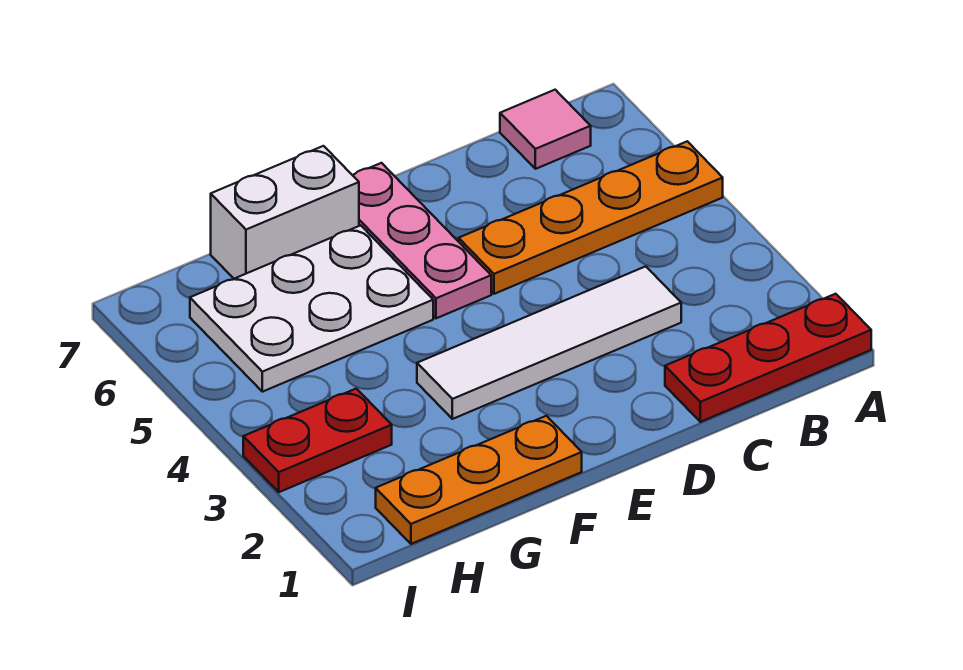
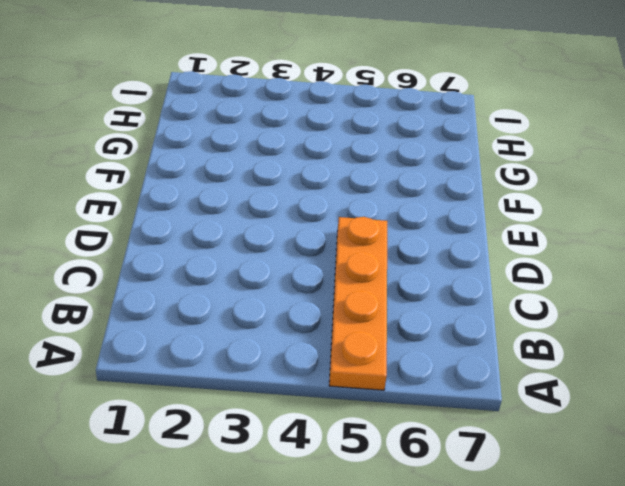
none -> red plate A1:C1 level 1
none -> pink tile B7 level 1

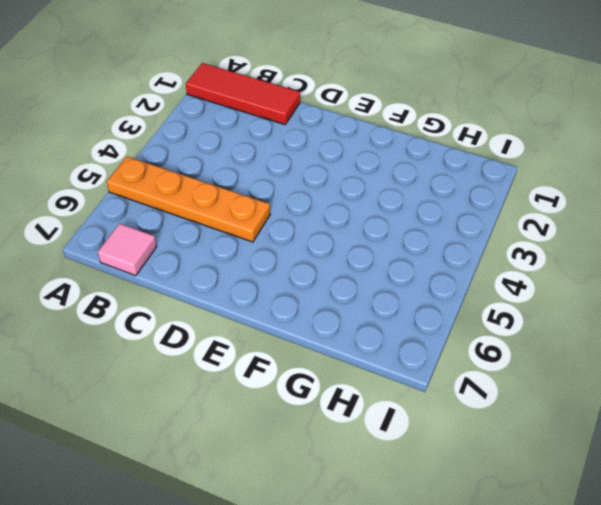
red tile A1:C1 level 1 -> red plate A1:C1 level 1
none -> white tile C3:F3 level 1
none -> pink plate E5:E7 level 1

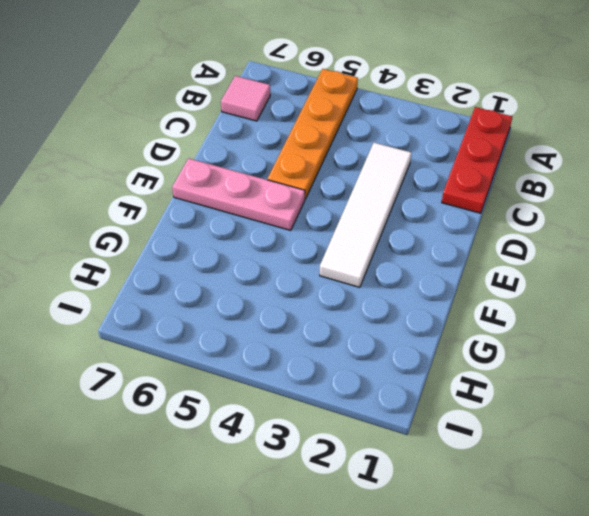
none -> orange plate F1:H1 level 1
none -> white plate F5:H6 level 1

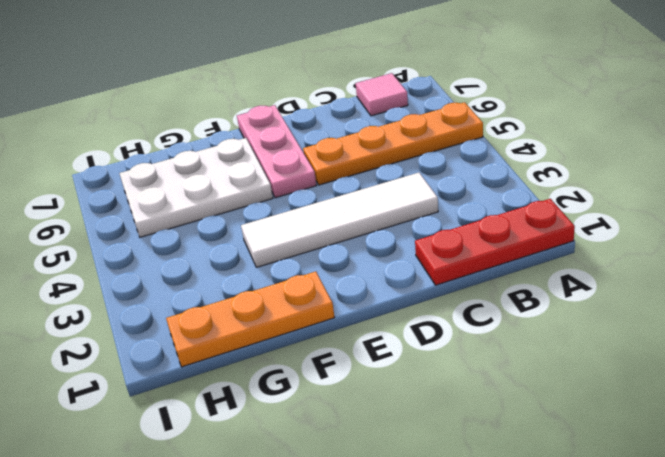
none -> white brick F7:G7 level 1
none -> red plate H3:I3 level 1

